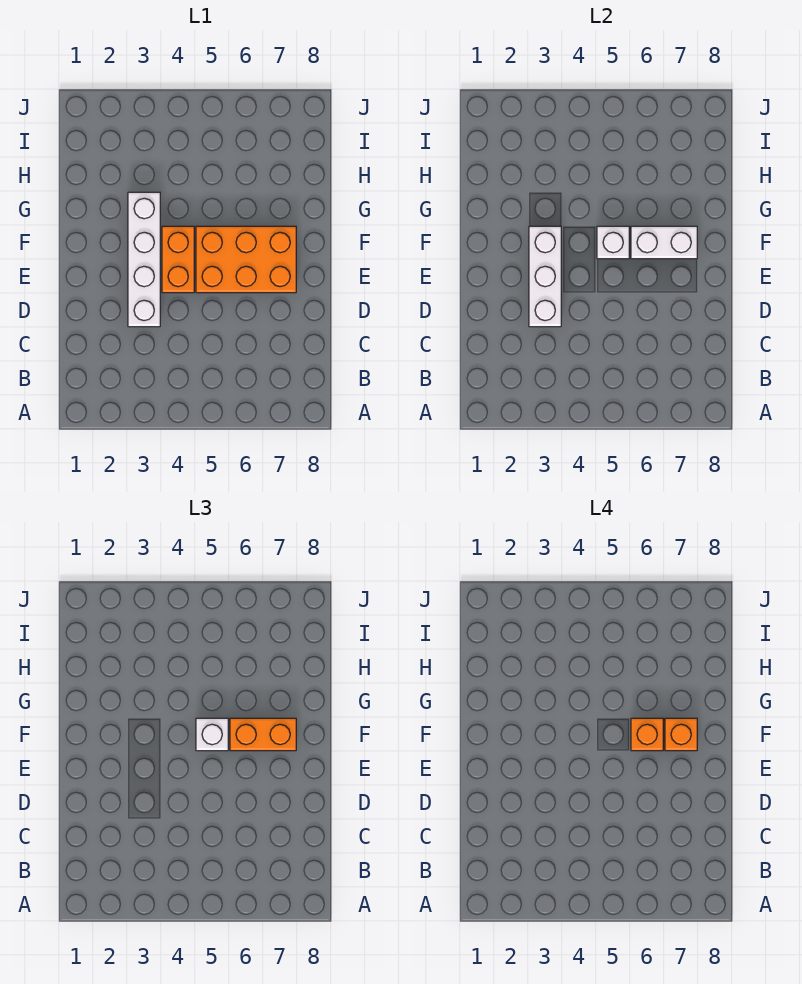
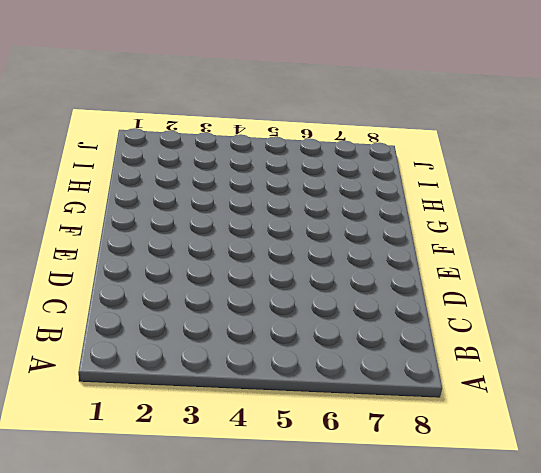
none -> white brick D3:G3 level 1
none -> orange brick E4:F4 level 1

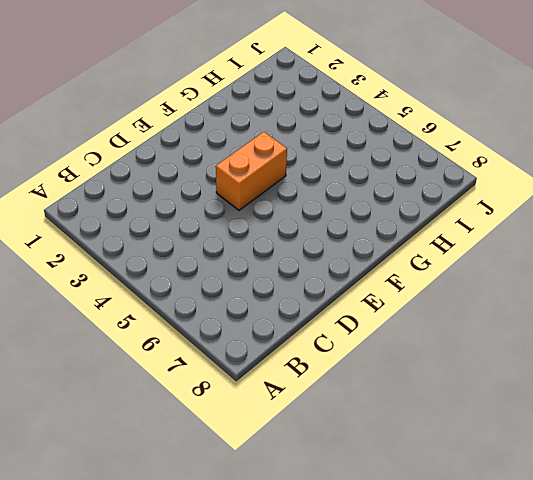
none -> white brick D3:G3 level 1
none -> orange brick E5:F7 level 1

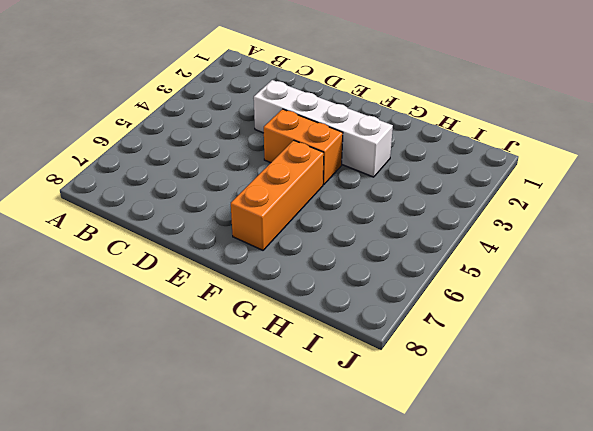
orange brick F5:F7 level 1 -> orange brick E5:F7 level 1
none -> white brick D3:F3 level 2
none -> white brick F5 level 2

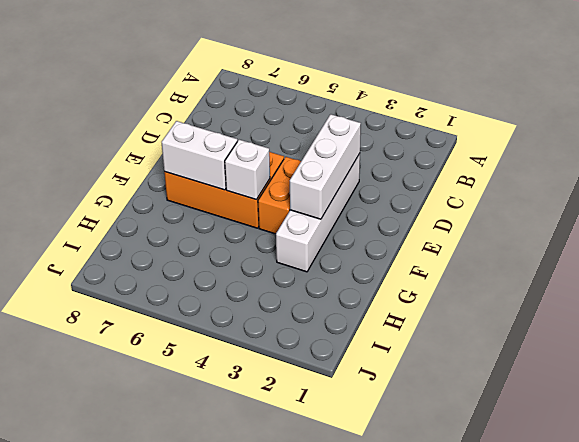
none -> white brick F5 level 3
none -> orange brick F6:F7 level 3

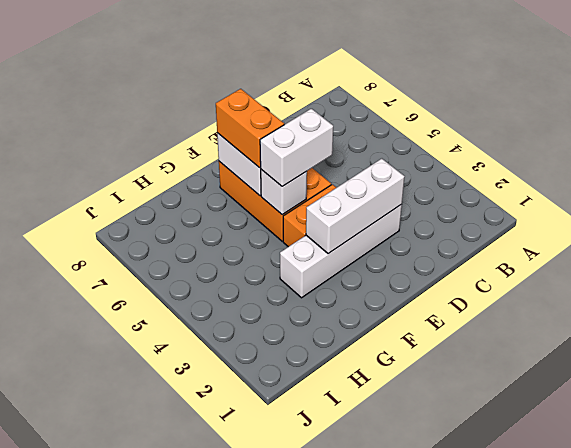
white brick E5:F5 level 3 -> white brick F5 level 3
none -> orange brick F6 level 4
none -> orange brick F7 level 4

